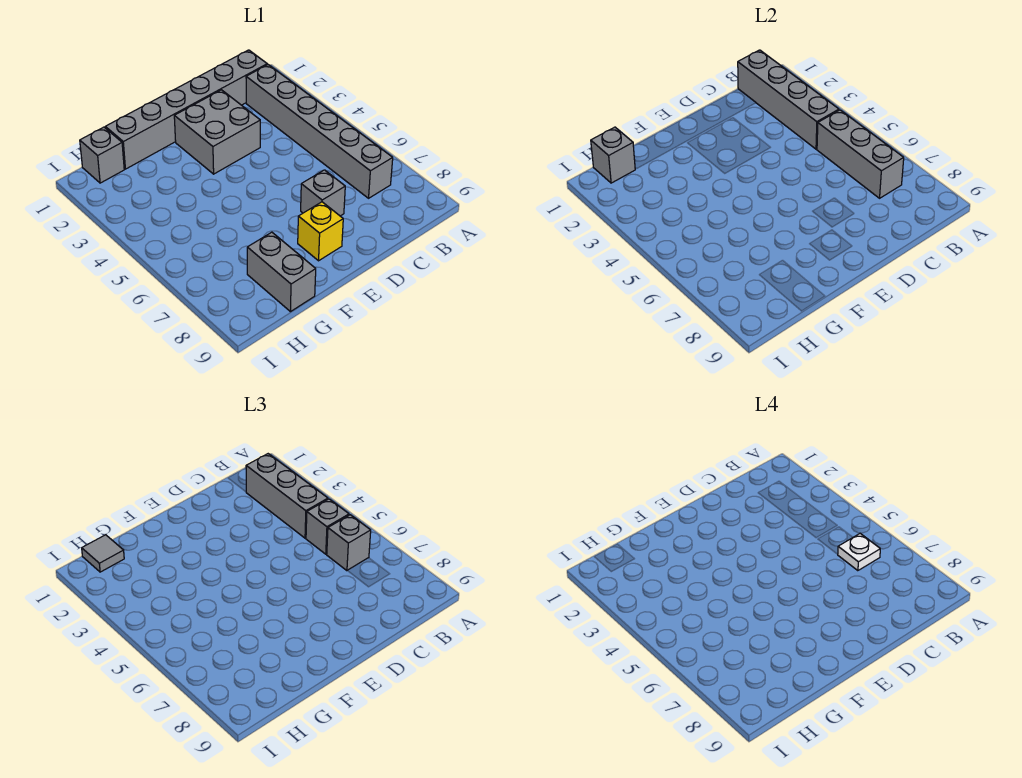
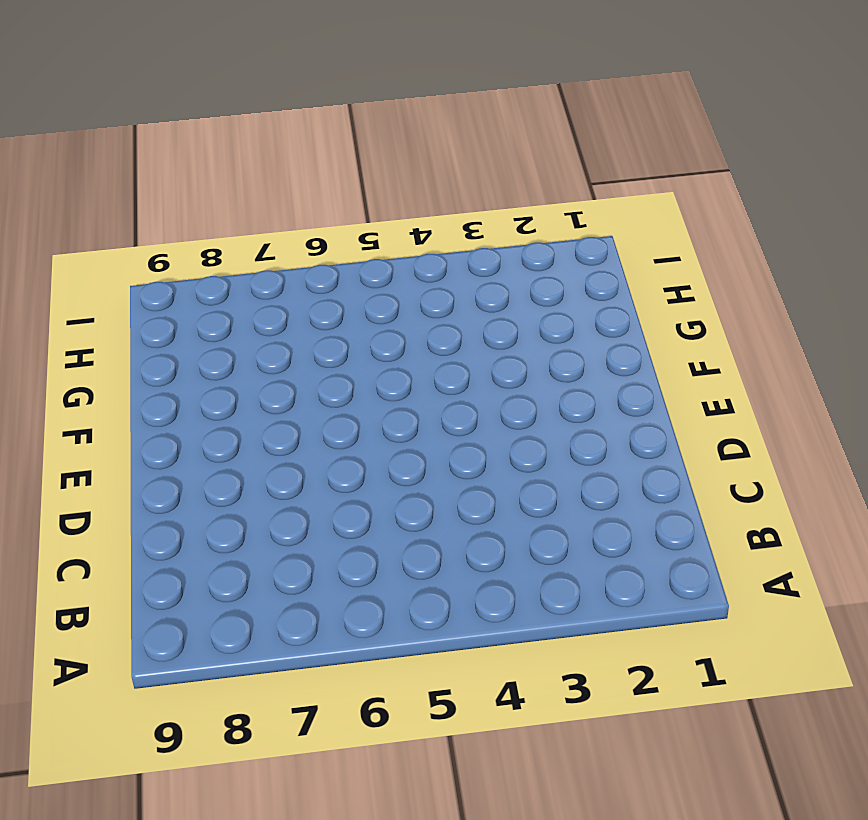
none -> grey brick B1:G1 level 1
none -> grey brick B2:B7 level 1
none -> grey brick D2:E3 level 1

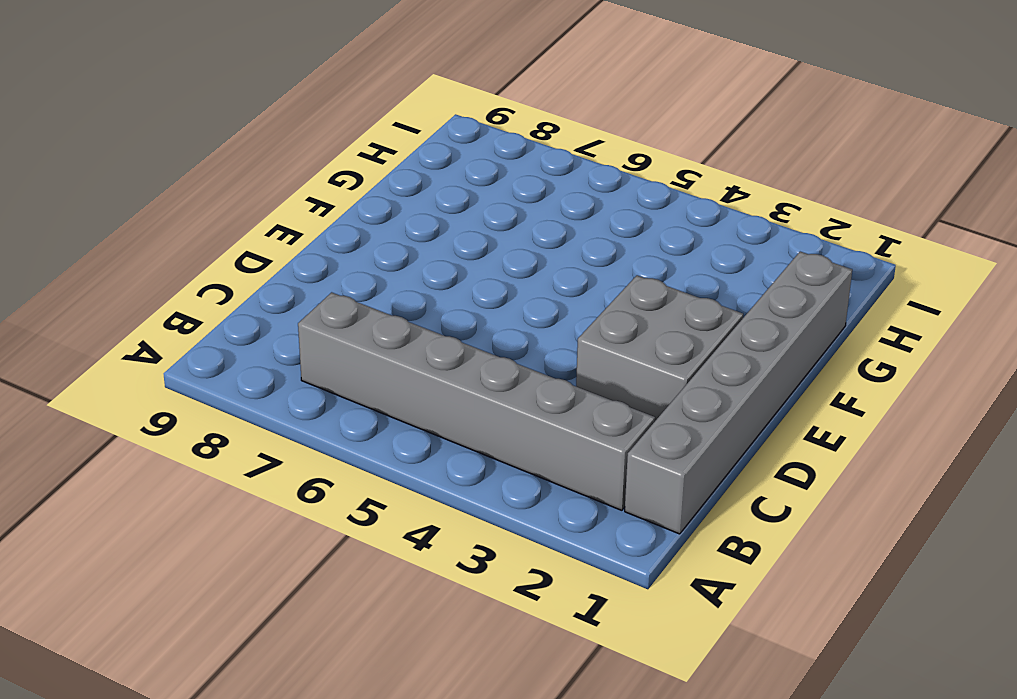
none -> grey brick D7 level 1
none -> yellow brick E8 level 1
none -> grey brick G8:G9 level 1

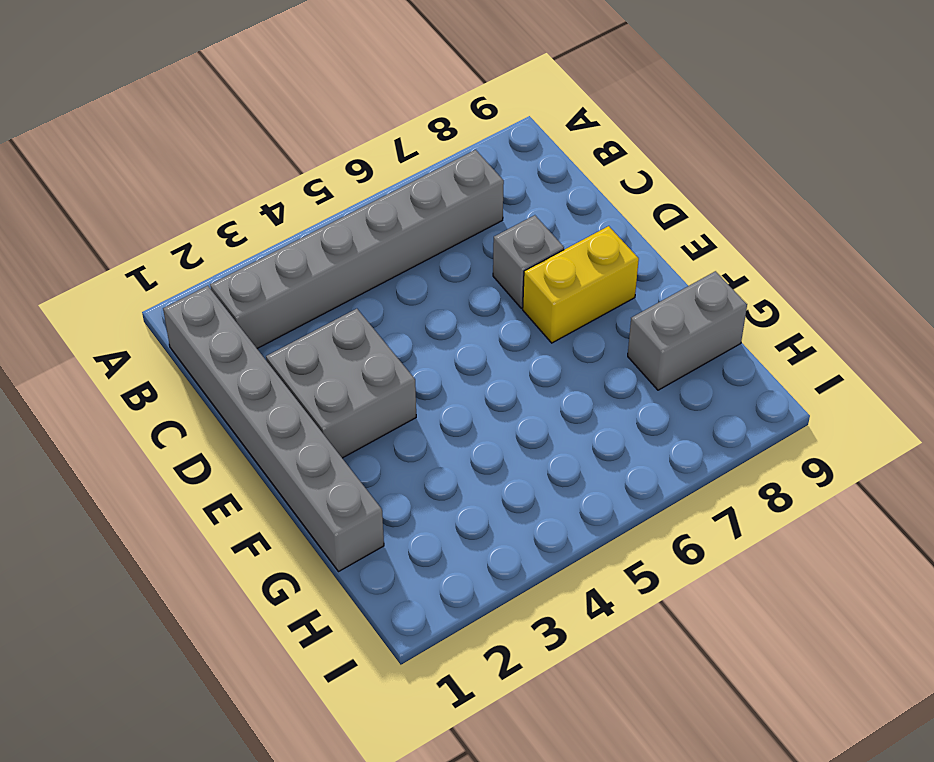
yellow brick E7:E8 level 1 -> yellow brick E8 level 1
none -> grey brick H1 level 1
none -> grey brick B1:B4 level 2
none -> grey brick B5:B7 level 2

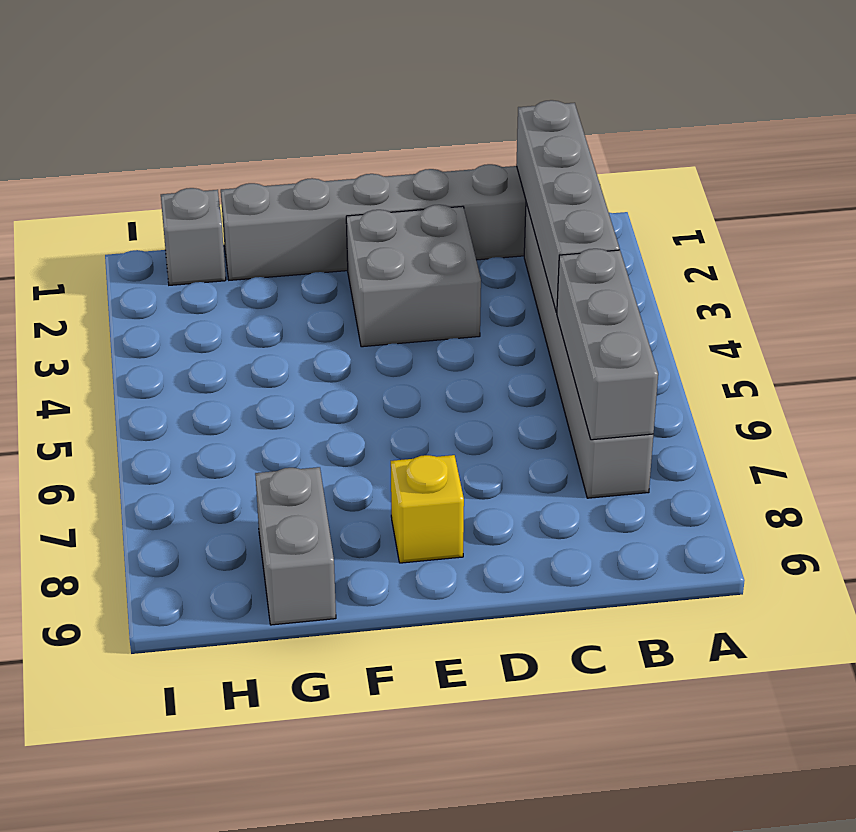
none -> grey brick D7 level 1
none -> grey brick H1 level 2
none -> grey brick B2:B4 level 3

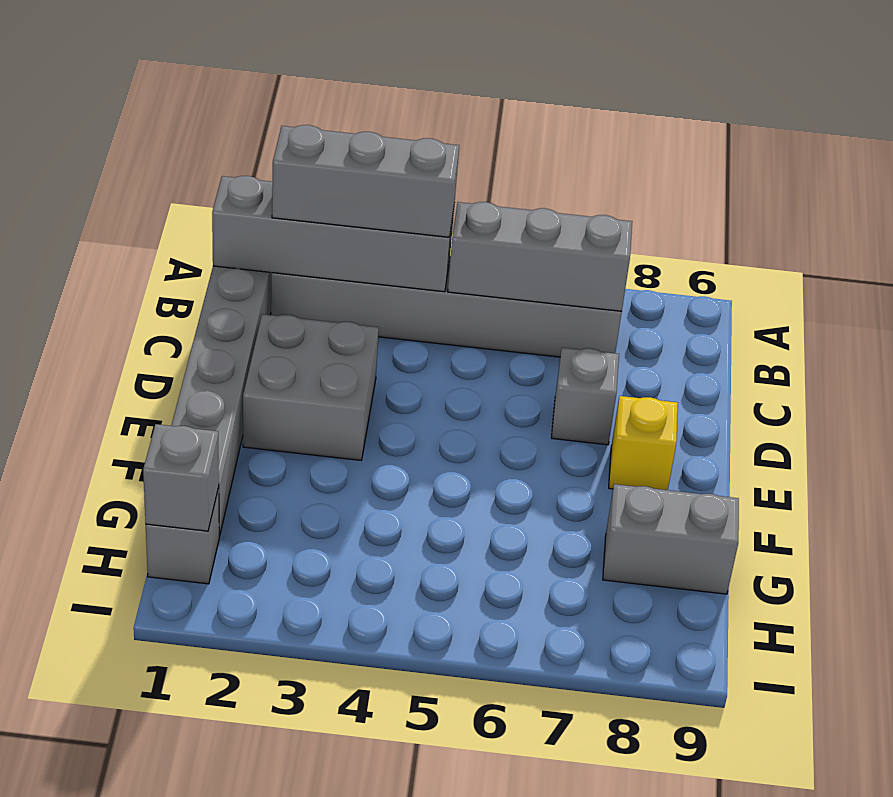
none -> grey brick B5 level 3
none -> grey brick B6 level 3
none -> grey tile H1 level 3

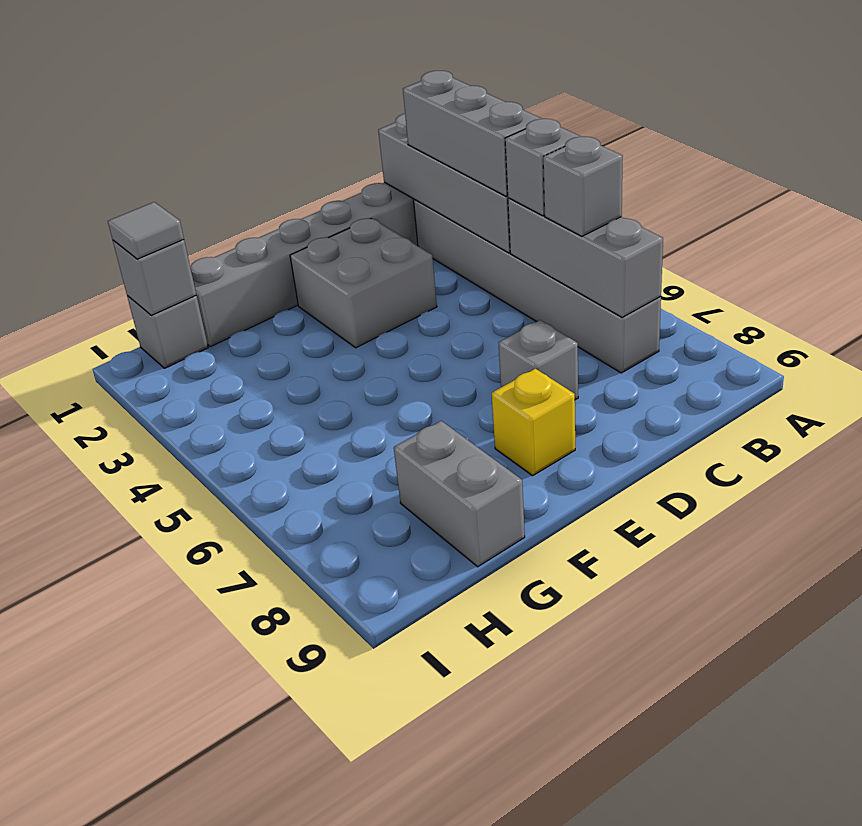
none -> white plate B6 level 4

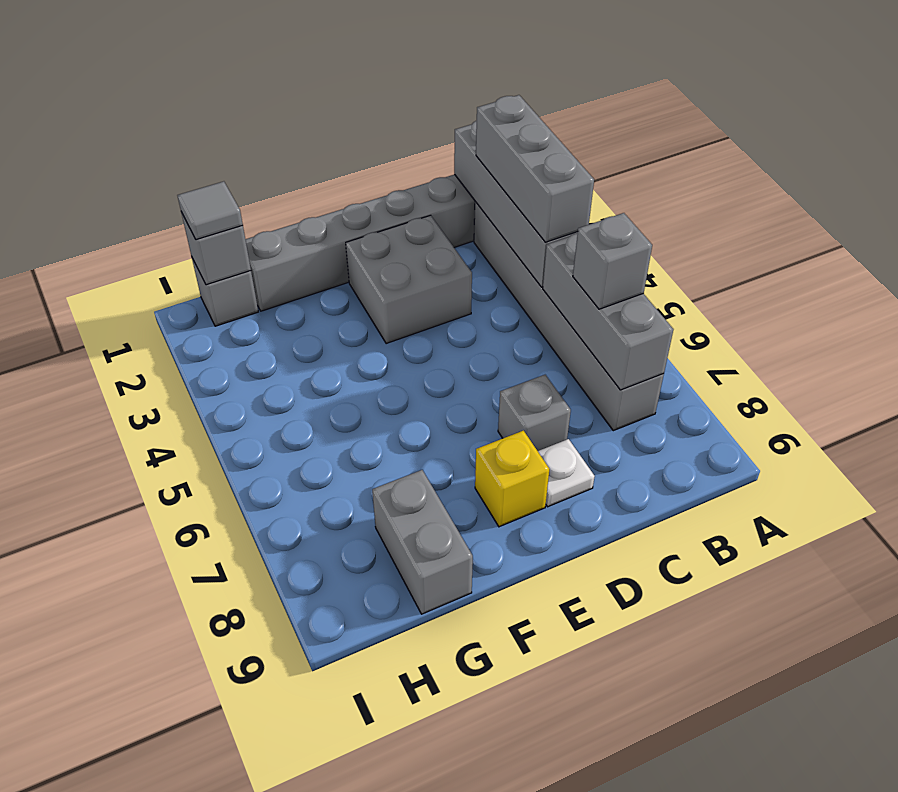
white plate D8 level 1 -> white plate B6 level 4
none -> grey brick B5 level 3

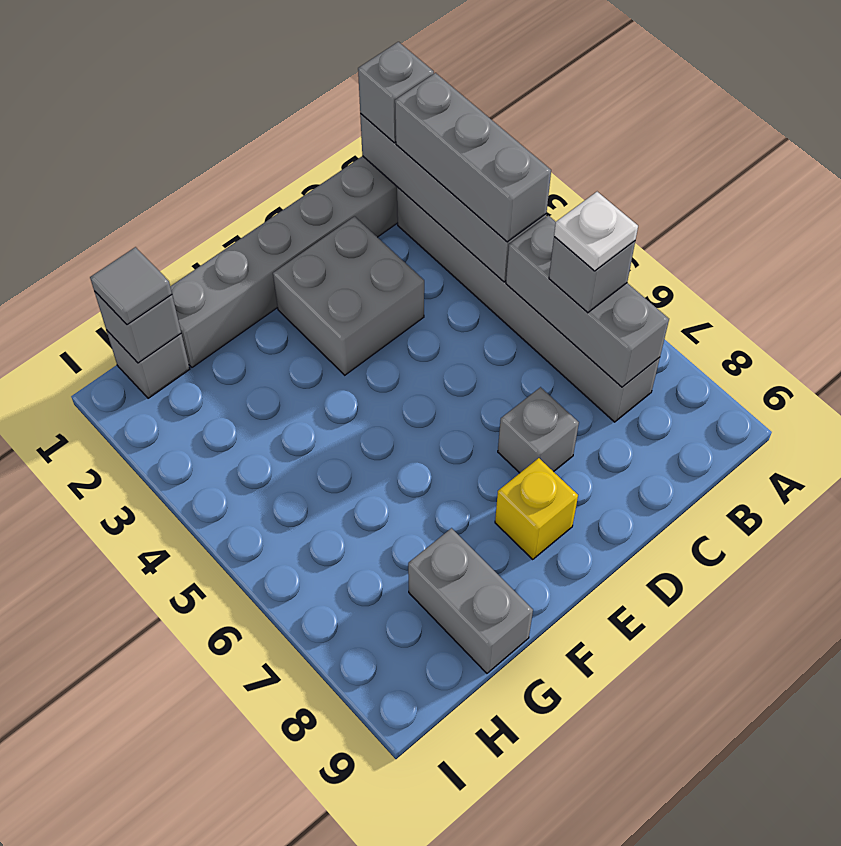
grey brick B1 level 3 -> grey brick B5 level 3

